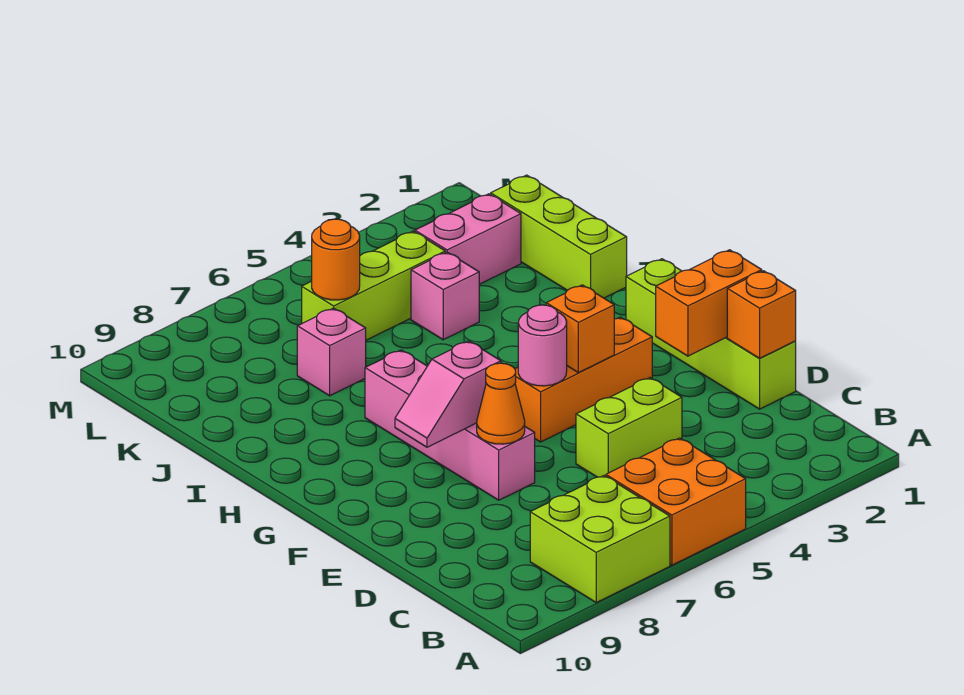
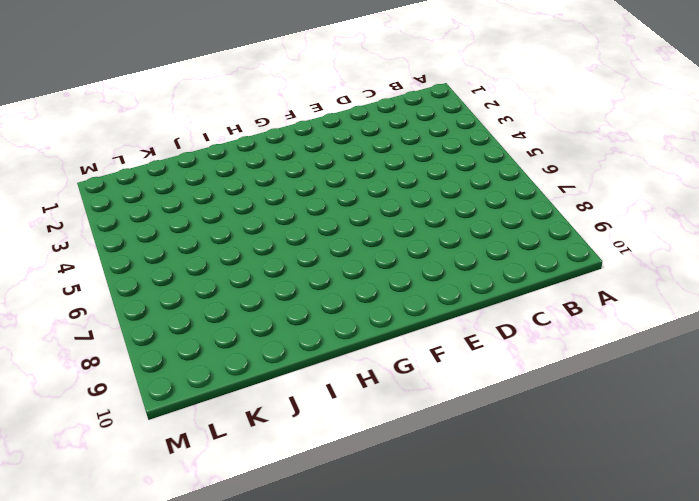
none -> orange brick A5:B6 level 1
none -> lime brick A7:B8 level 1
none -> lime brick D1:G1 level 1

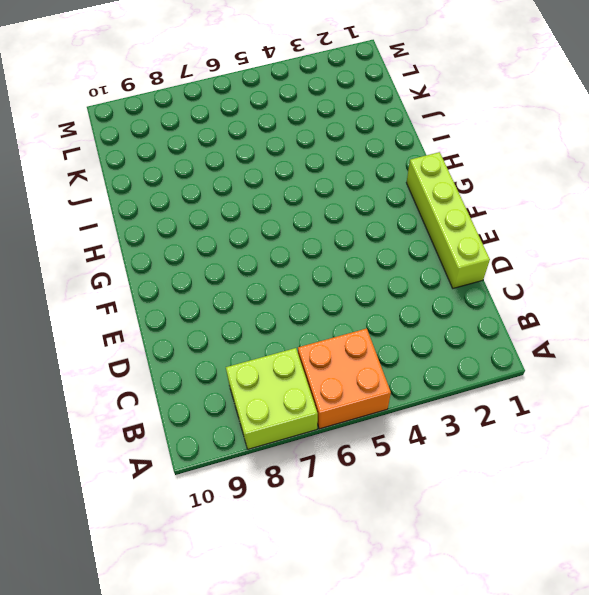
none -> lime brick D4:D5 level 1
none -> pink brick E7:H7 level 1
none -> orange brick F3:F5 level 1

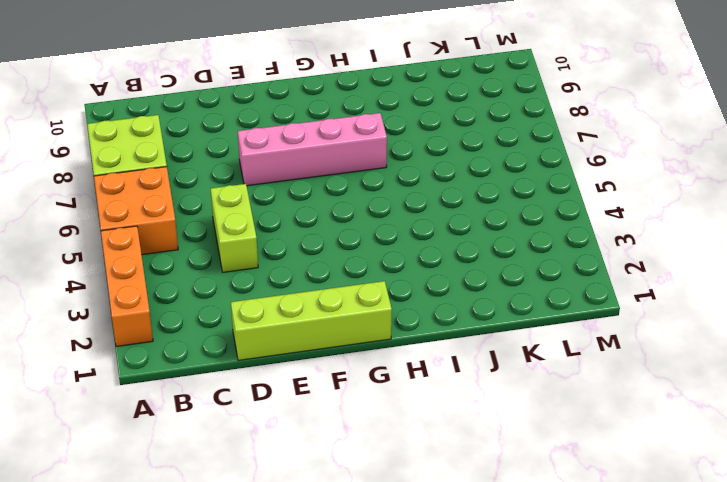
orange brick A2:A4 level 1 -> orange brick F3:F5 level 1
none -> lime brick I1:K1 level 1
none -> pink brick J4 level 1
none -> pink brick J7 level 1

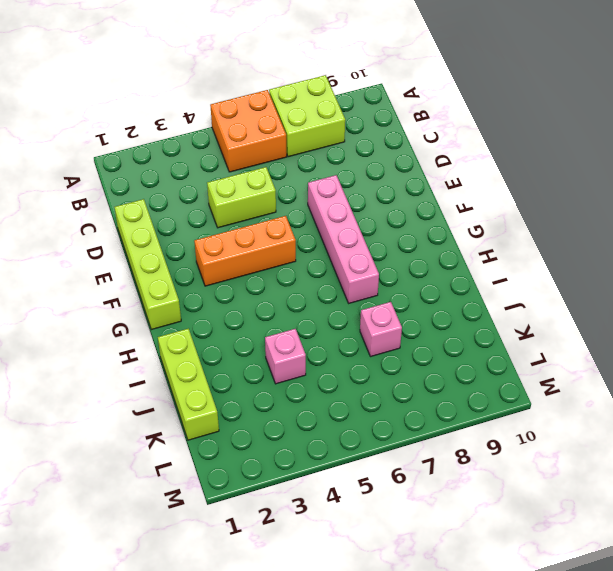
none -> pink brick K2:K3 level 1
none -> lime brick K4:K6 level 1
none -> orange brick D1 level 2

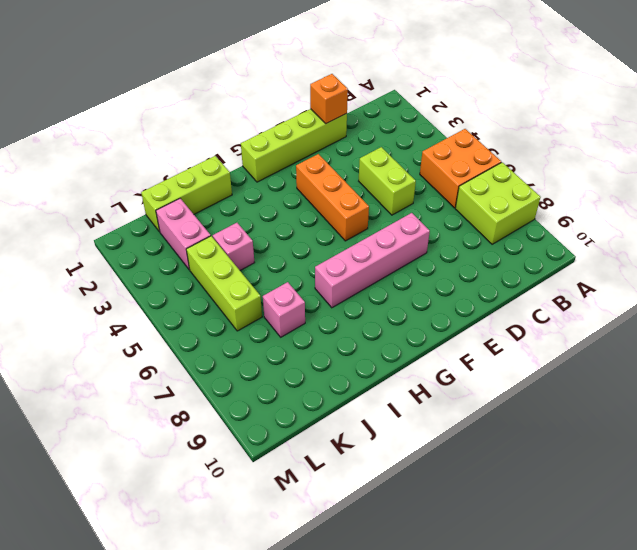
none -> orange brick E1:E2 level 2
none -> orange cone E7 level 2
none -> orange brick F4 level 2

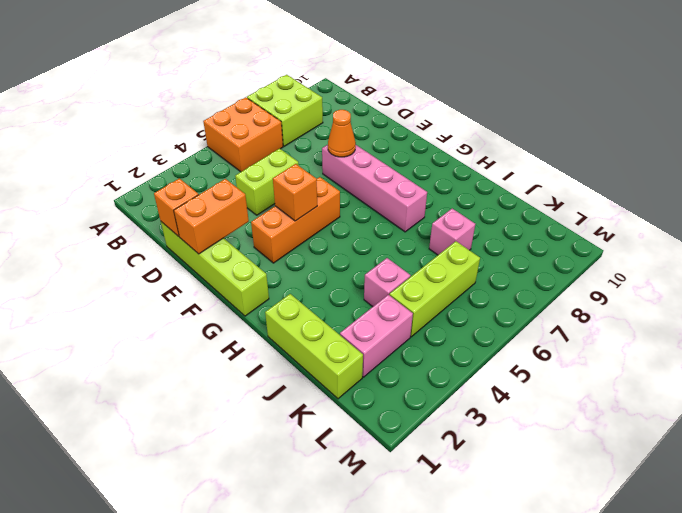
none -> pink round brick F5 level 2
none -> pink slope F7:F8 level 2 top 7
none -> orange round brick K6 level 2

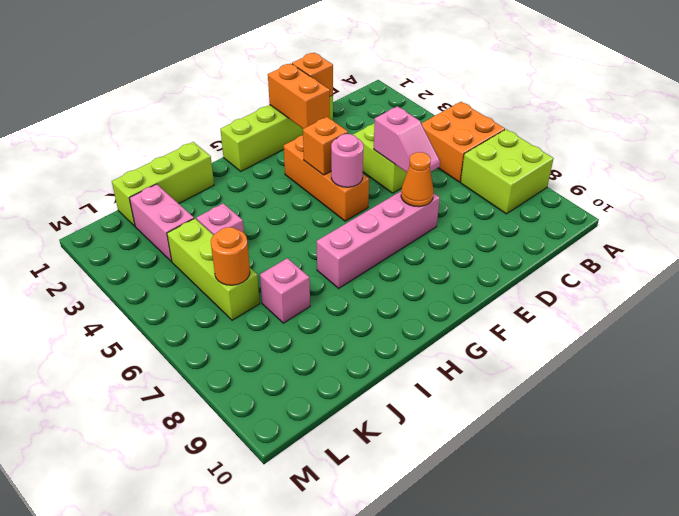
pink slope D5:D6 level 2 top 5 -> pink slope F7:F8 level 2 top 7

